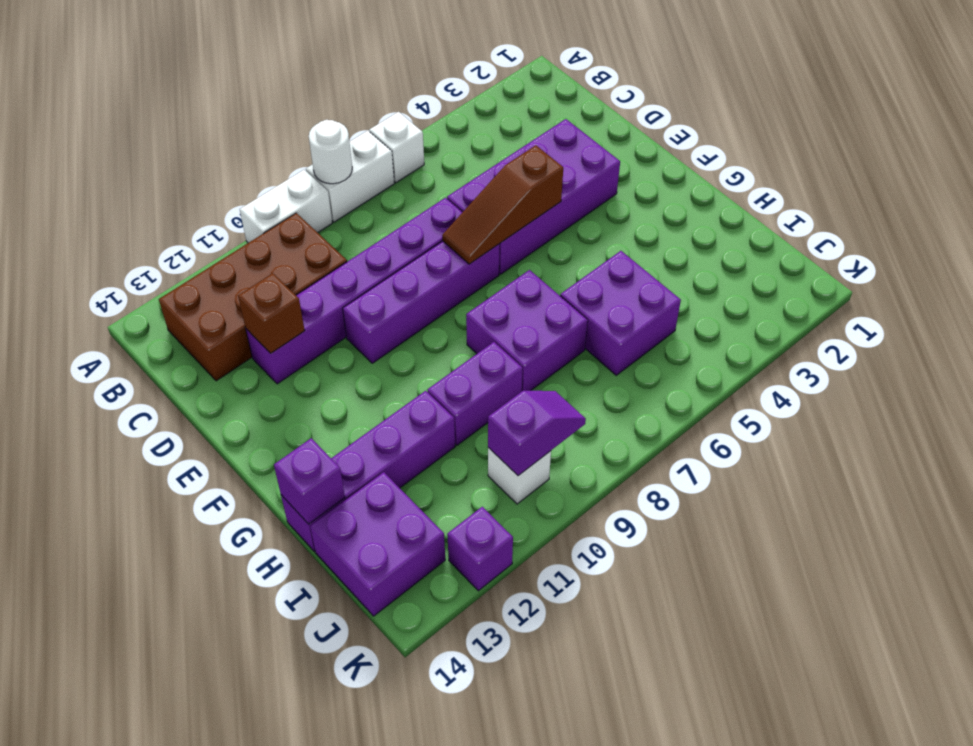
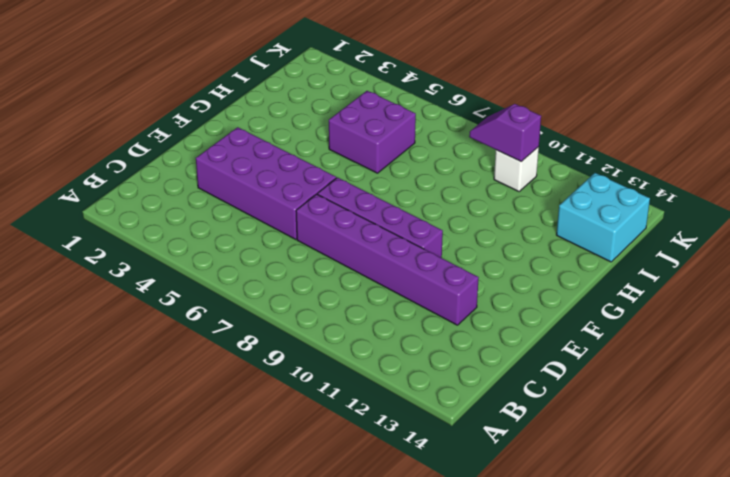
cyan brick I13:J14 level 1 -> purple brick I13:J14 level 1
none -> white brick A6 level 1
none -> white brick A7:A8 level 1
none -> white brick A9:A10 level 1

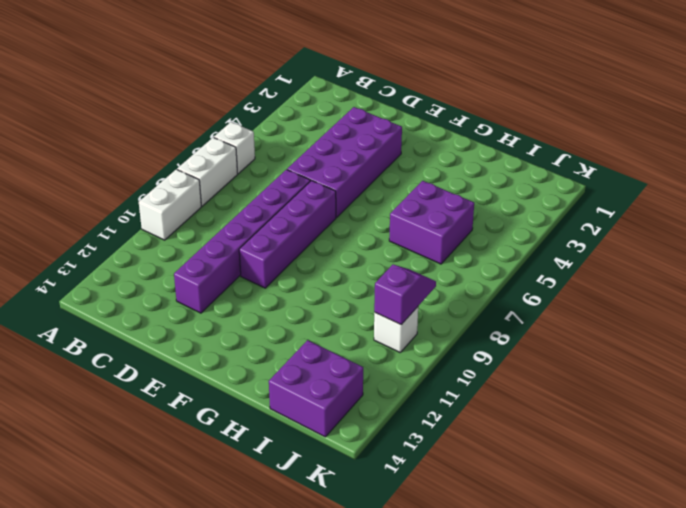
none -> brown brick B10:C13 level 1
none -> purple brick G7:H8 level 1
none -> purple brick H9:H10 level 1

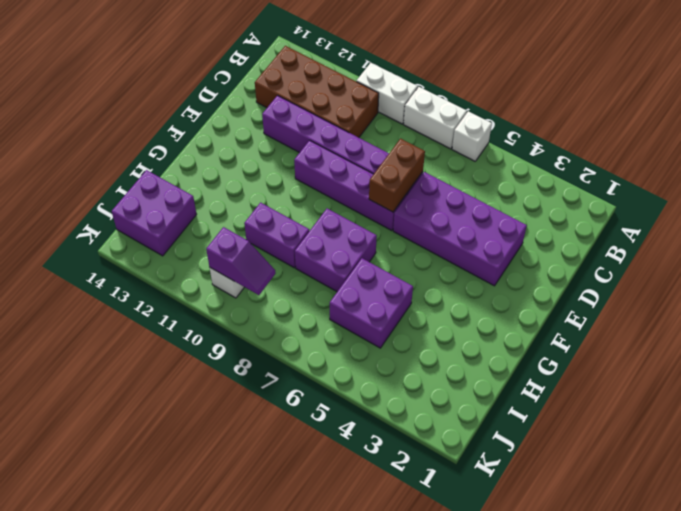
brown brick D7:E7 level 2 -> brown slope E5:E7 level 2 top 5
none -> purple brick H11:H14 level 1
none -> purple brick K12 level 1
none -> white round brick A8 level 2

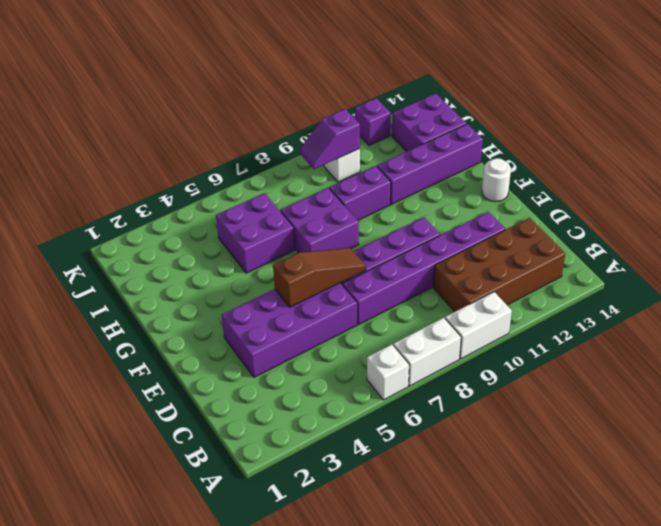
white round brick F14 level 1 -> white round brick A8 level 2
none -> brown brick D12 level 2
none -> purple brick H14 level 2

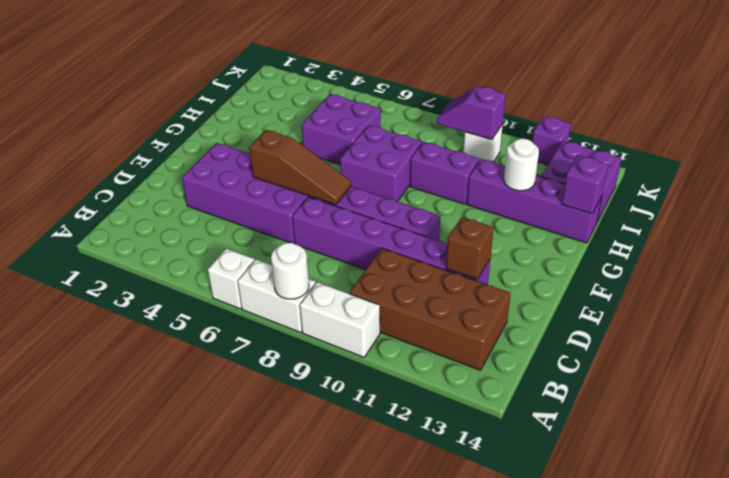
white round brick H12 level 2 -> none

